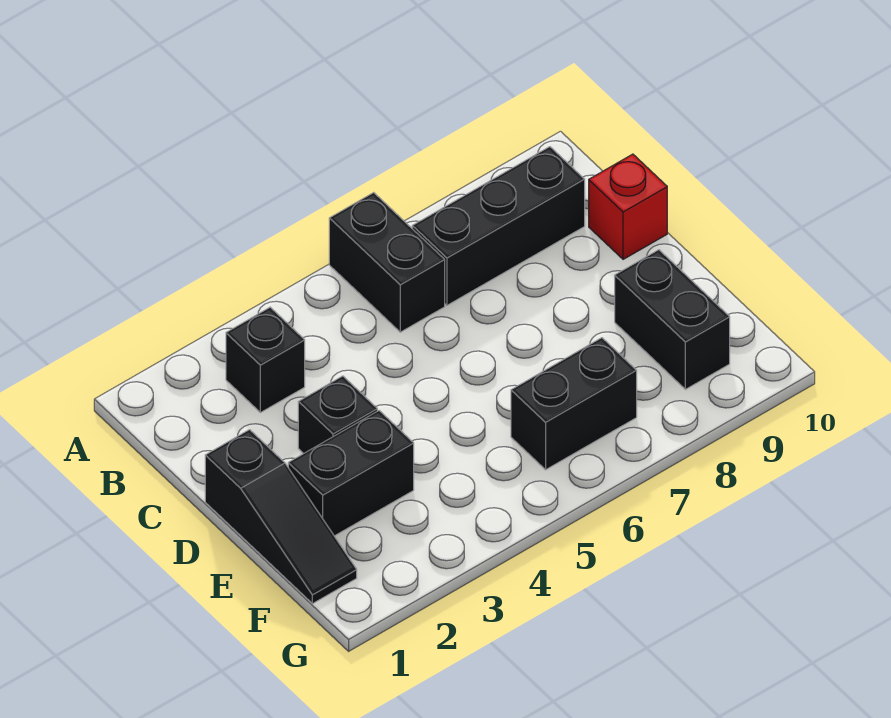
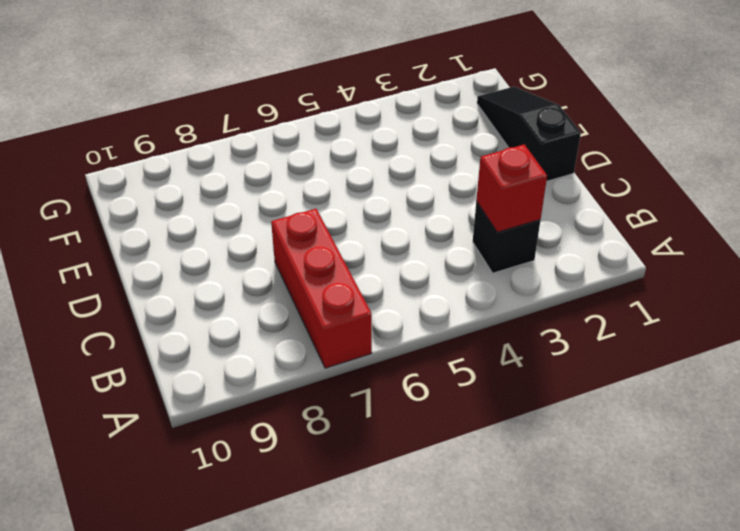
red brick A7:C7 level 1 -> black brick B7:B9 level 1
red brick B3 level 2 -> red brick C10 level 1
none -> black brick A6:B6 level 1
none -> black brick D3 level 1

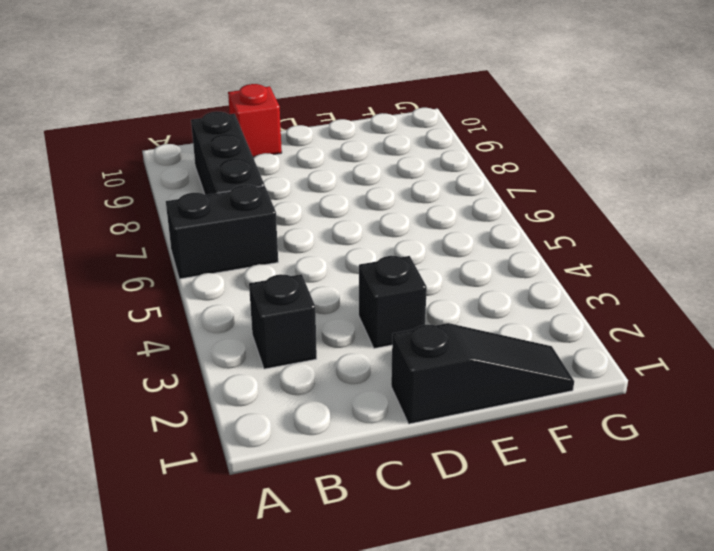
none -> black brick E2:E3 level 1
none -> black brick E9:F9 level 1

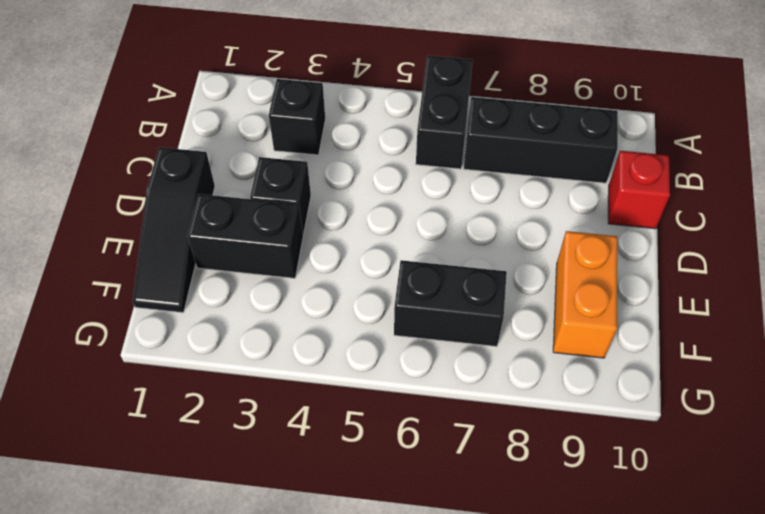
orange brick E9:F9 level 1 -> black brick E9:F9 level 1

